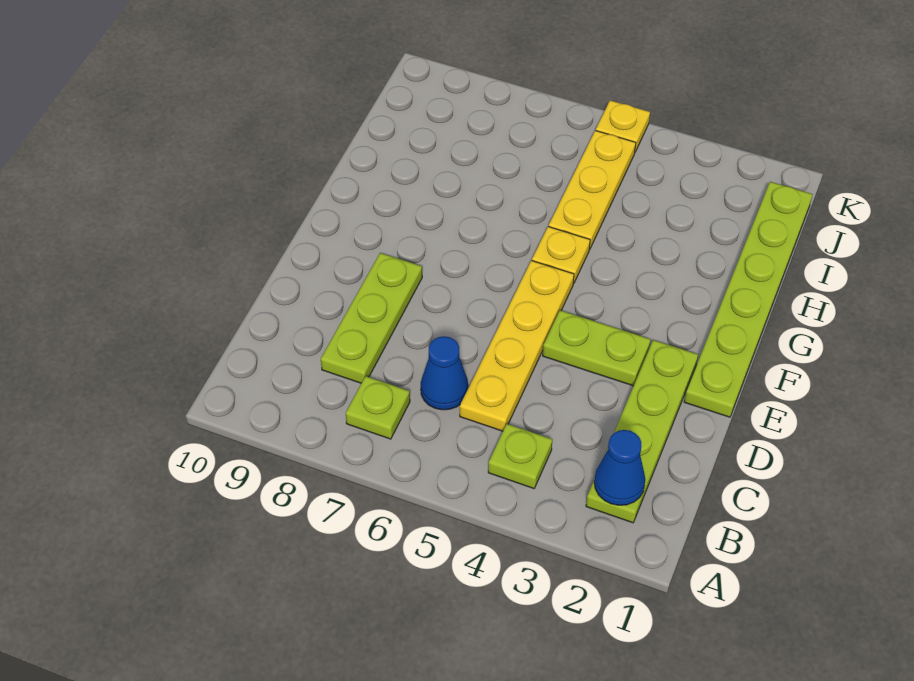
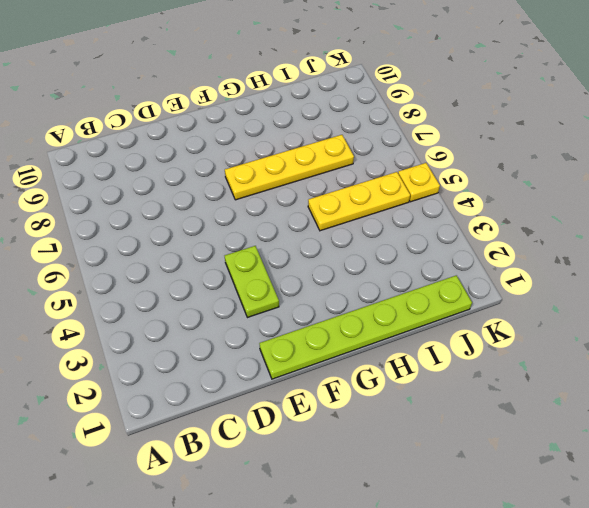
yellow plate F7:I7 level 1 -> yellow plate C5:F5 level 1
none -> lime plate B2:E2 level 1
none -> lime plate B4 level 1
none -> lime plate B7 level 1

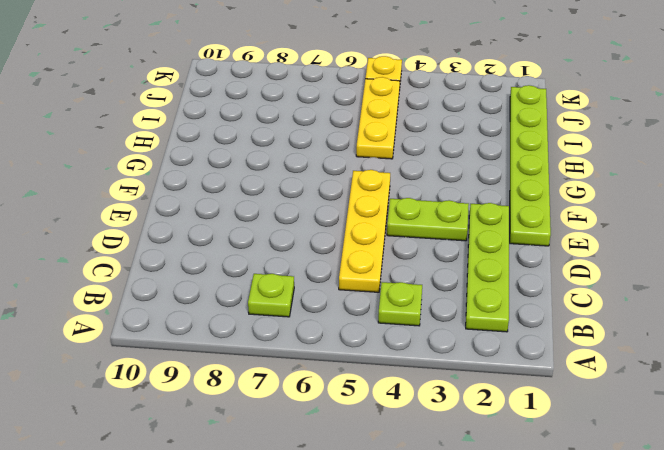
none -> blue cone C6 level 1
none -> lime plate C8:E8 level 1
none -> yellow plate G5 level 1

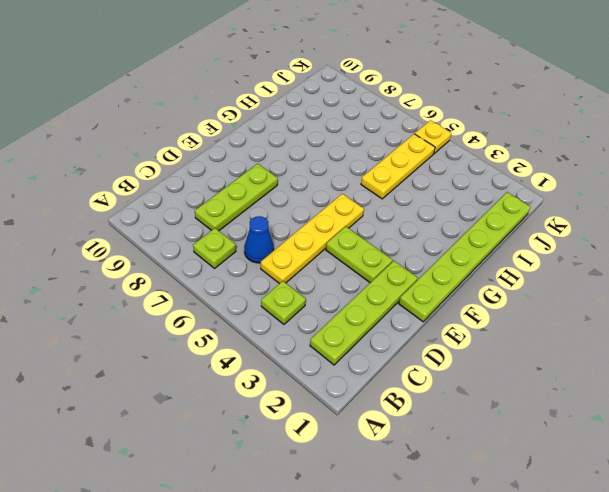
none -> yellow plate G5 level 1
none -> blue cone B2 level 2

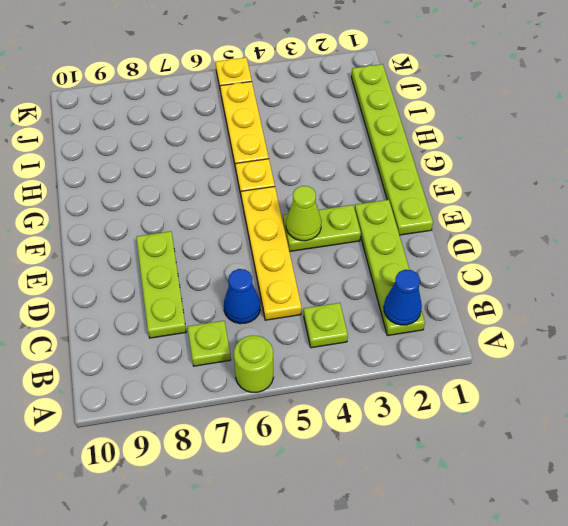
lime round brick A6 level 1 -> none
lime cone E4 level 2 -> none

